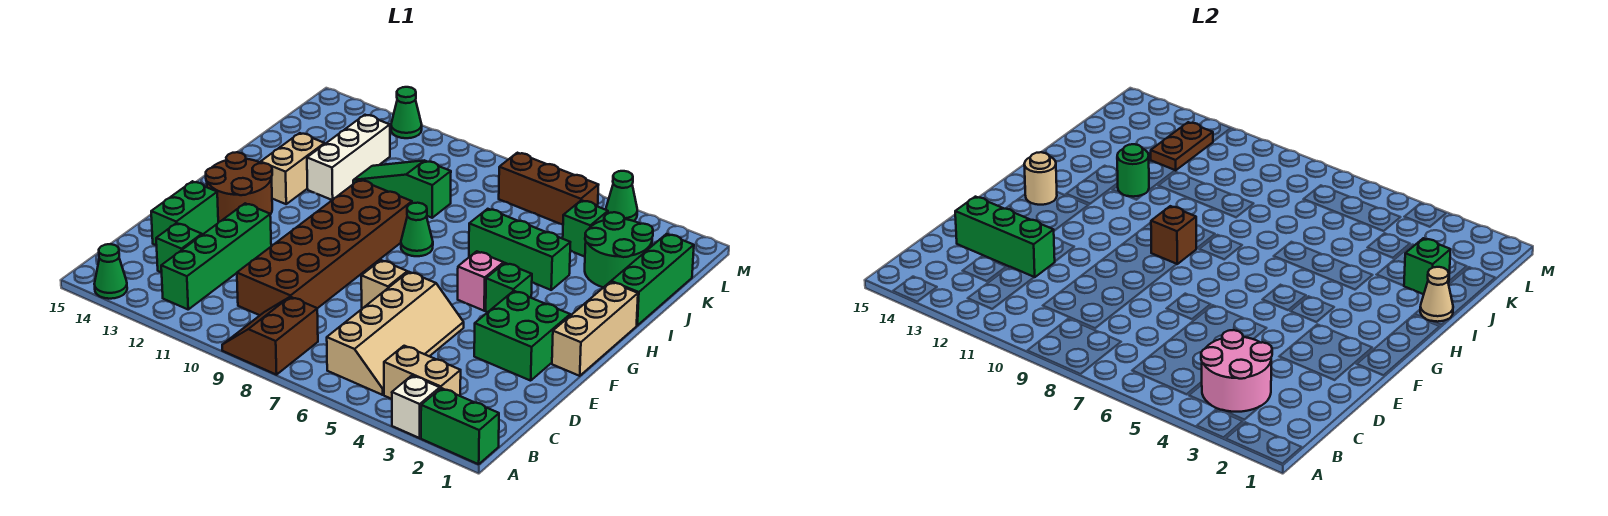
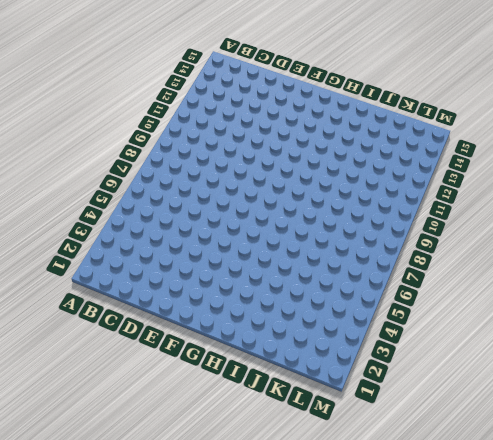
none -> green brick A1:A2 level 1
none -> white brick A3 level 1
none -> brown slope A8:B9 level 1 top 8
none -> green cone A14 level 1

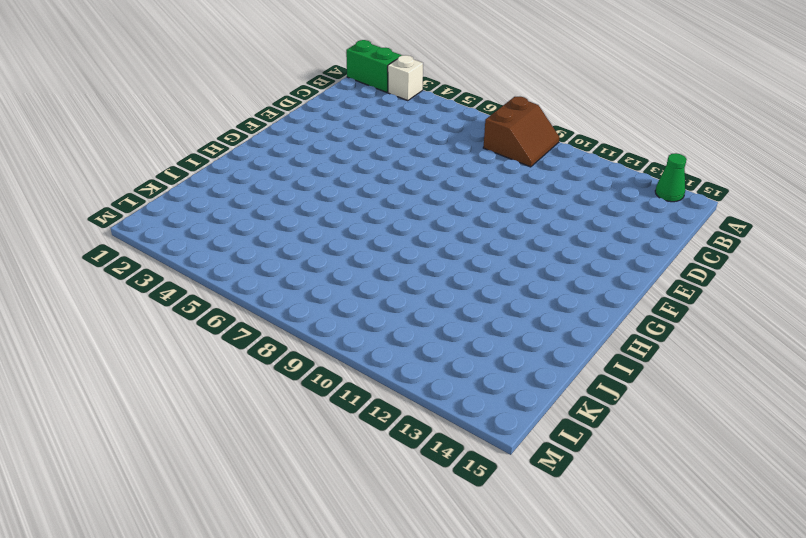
none -> tan brick B3:B4 level 1
none -> tan slope B5:E6 level 1 top 6
none -> green brick B12:E12 level 1
none -> brown brick C9:H10 level 1

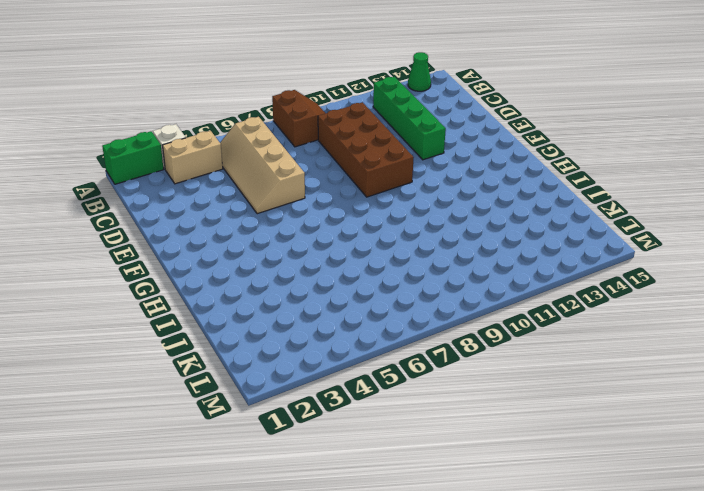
brown brick C9:F10 level 1 -> brown brick C9:H10 level 1
none -> green brick C13 level 1
none -> green brick D14:E14 level 1
none -> green brick E2:F3 level 1
none -> tan brick E7 level 1

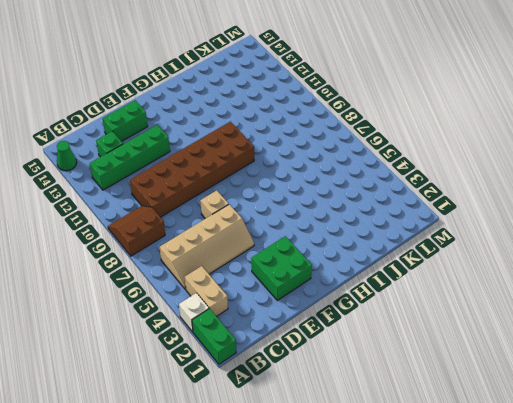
none -> tan brick F1:H1 level 1
none -> brown round brick F13:G14 level 1
none -> green brick G4 level 1
none -> pink brick G5 level 1

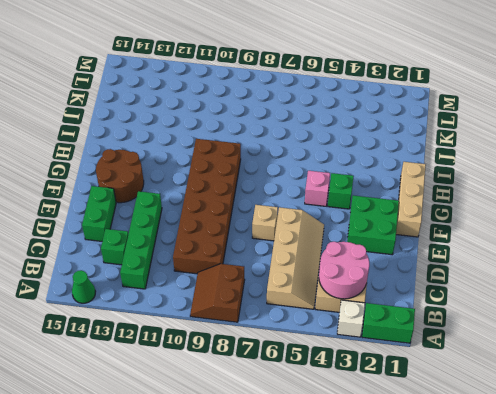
none -> green cone H8 level 1
none -> tan brick H13:I13 level 1
none -> green brick I1:K1 level 1
none -> green brick I4:I6 level 1

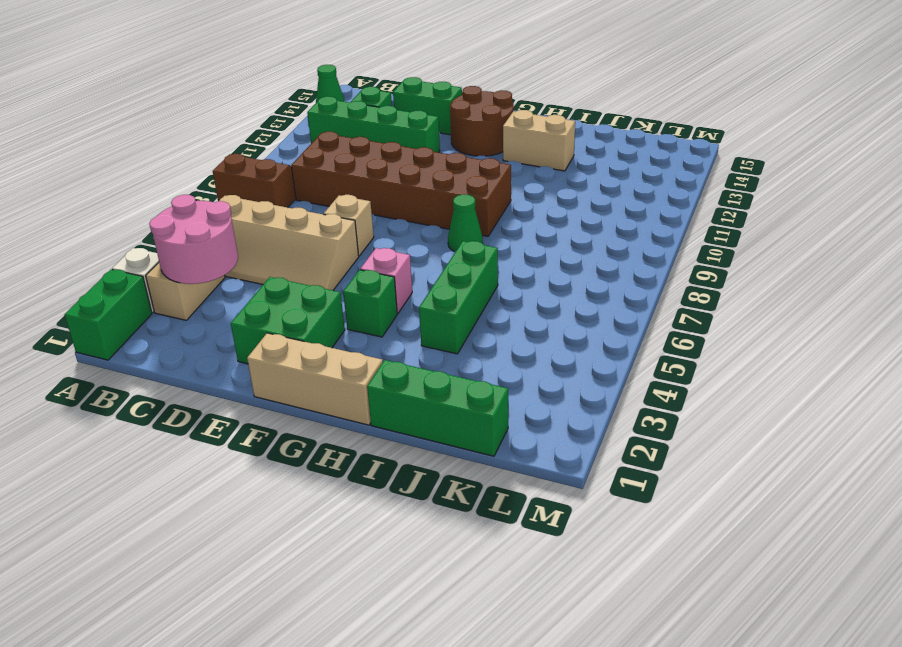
none -> white brick I12:K12 level 1
none -> green round brick J2:K3 level 1
none -> green slope J9:J11 level 1 top 9
none -> green brick K4 level 1

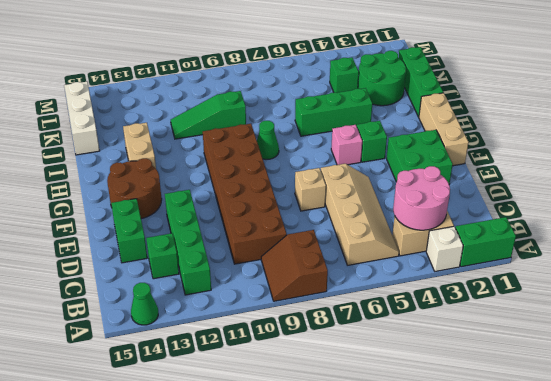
white brick J15:L15 level 1 -> white brick I12:K12 level 1
none -> brown brick L5:L7 level 1
none -> green cone M4 level 1
none -> green cone M12 level 1
none -> green brick D12:D14 level 2

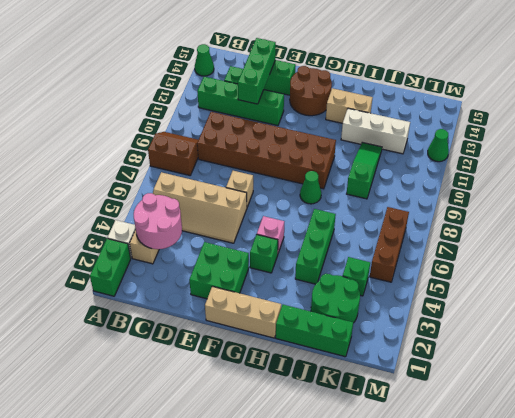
none -> green cone M4 level 1
none -> brown brick G9 level 2
none -> tan round brick G14 level 2
none -> tan cone I1 level 2

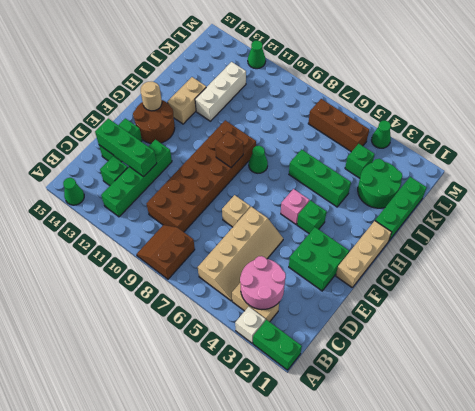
none -> green slope J9:J11 level 1 top 9
none -> tan cone I1 level 2
none -> green round brick I12 level 2
none -> green brick J2 level 2

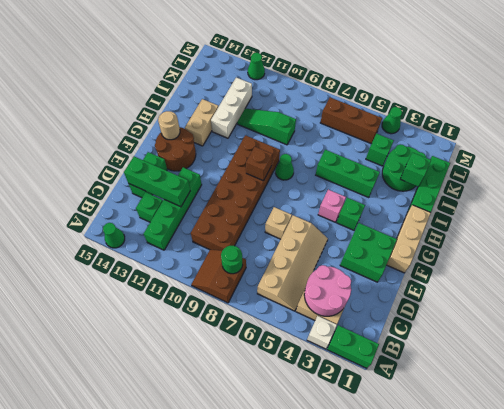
green round brick B8 level 2 -> green round brick I12 level 2
none -> tan cone I1 level 2
none -> brown plate K12:L12 level 2

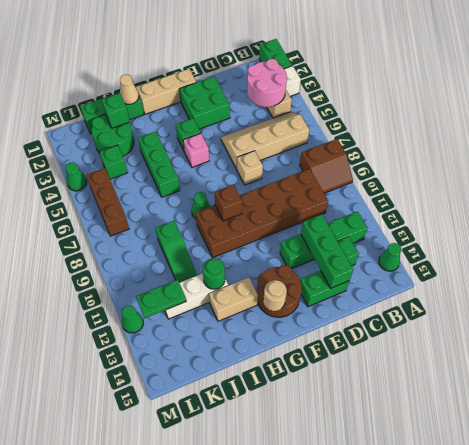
green plate K12:L12 level 2 -> brown plate K12:L12 level 2

